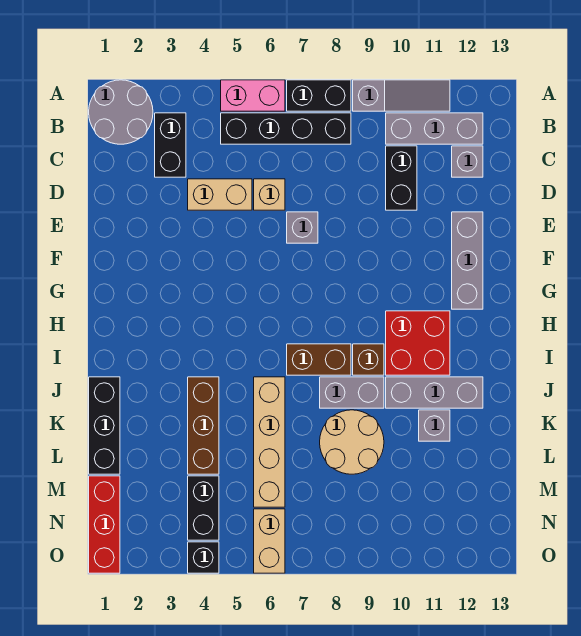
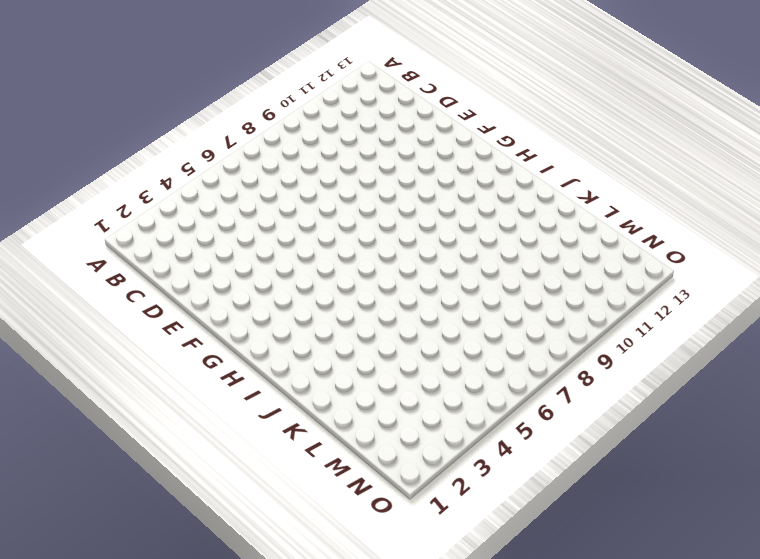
none -> grey round brick A1:B2 level 1
none -> pink brick A5:A6 level 1
none -> black brick A7:A8 level 1

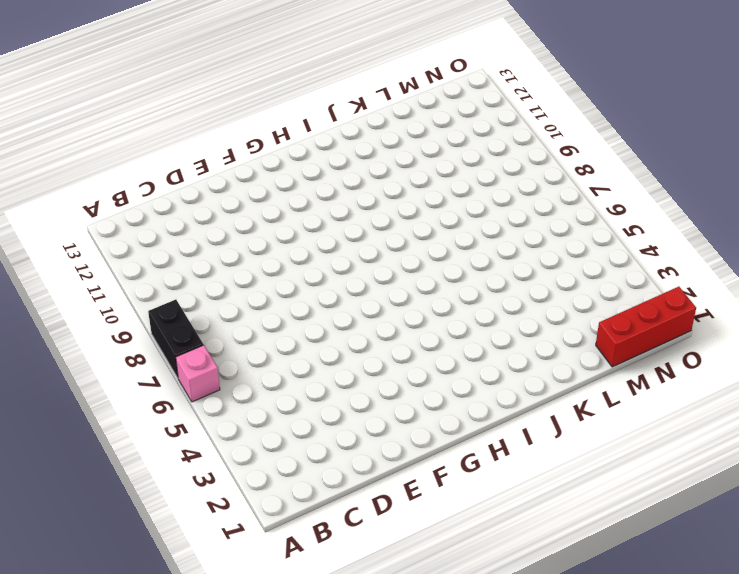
pink brick A6 level 1 -> pink brick A5:A6 level 1
none -> grey round brick A1:B2 level 1
none -> grey slope A9:A11 level 1 top 9
none -> black brick B3:C3 level 1

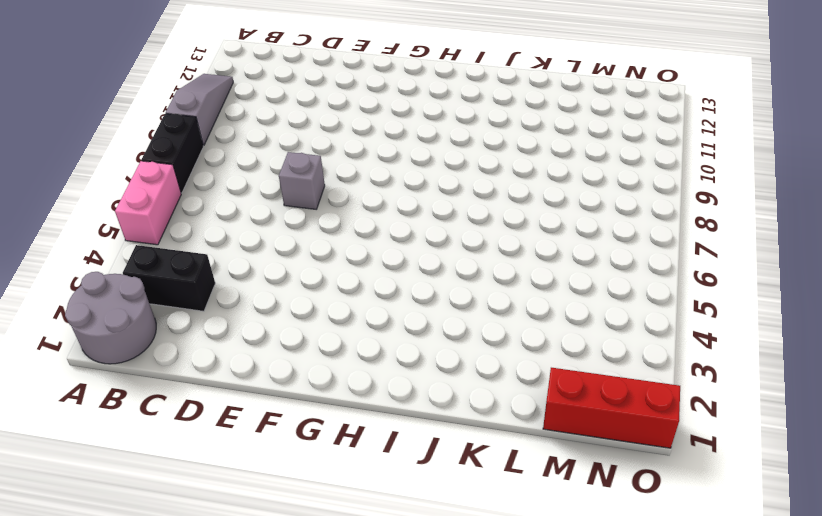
none -> black brick B5:B8 level 1
none -> grey brick B10:B12 level 1
none -> black brick C10:D10 level 1

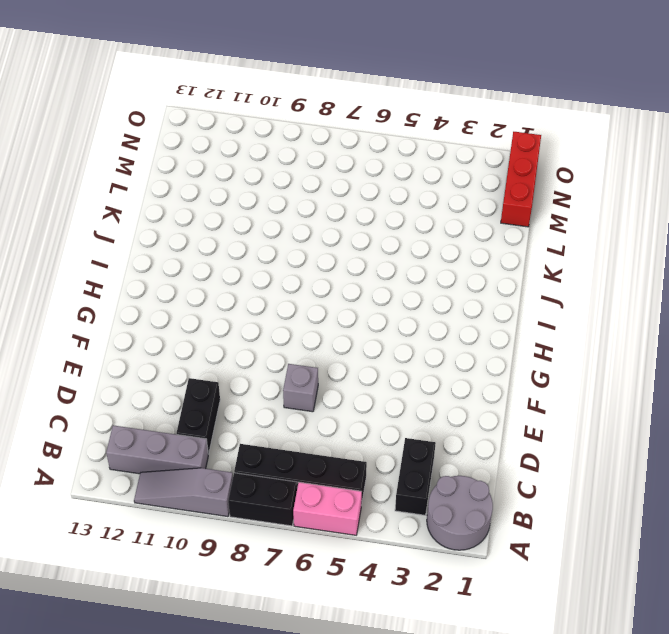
none -> grey brick C12 level 1
none -> tan brick D4:D5 level 1
none -> tan brick D6 level 1

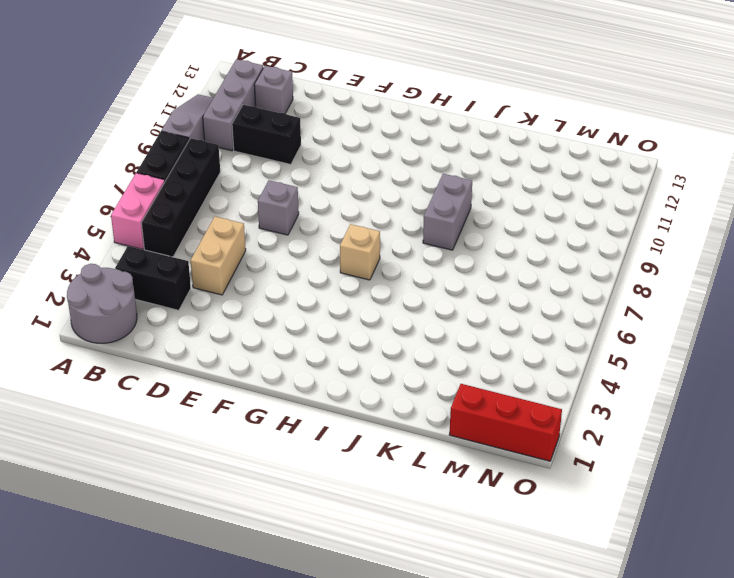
tan brick H6 level 1 -> tan brick D6 level 1
none -> grey brick E12:G12 level 1
none -> red brick H10:I11 level 1
none -> brown brick I7:I8 level 1

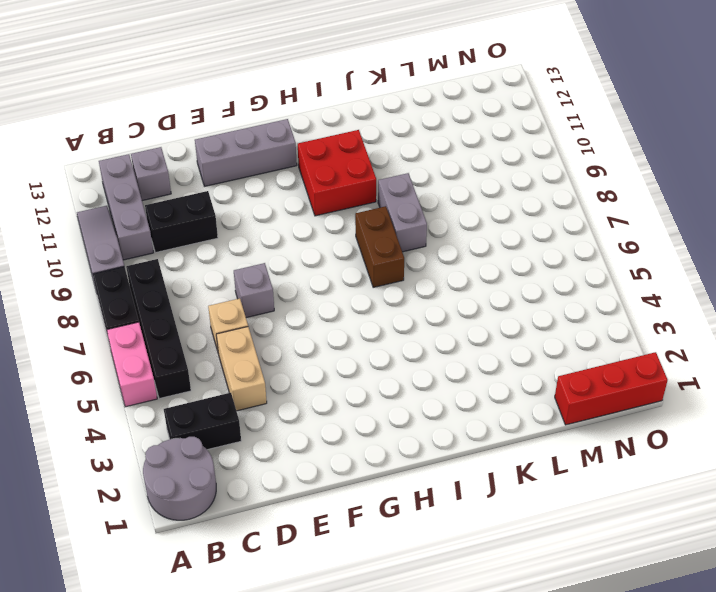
none -> brown brick I9 level 1
none -> black brick J1:L1 level 1
none -> brown brick J4:L4 level 1

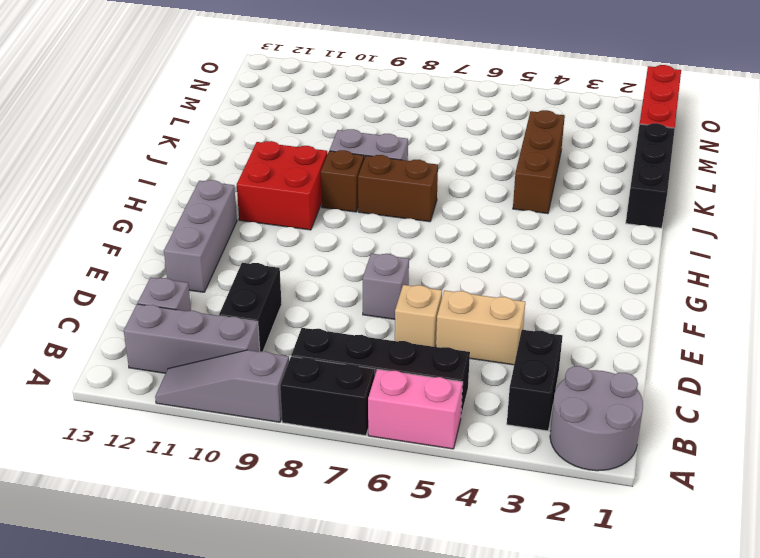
none -> tan brick J6:M6 level 1
none -> grey brick J10:J12 level 1
none -> tan round brick K8:L9 level 1

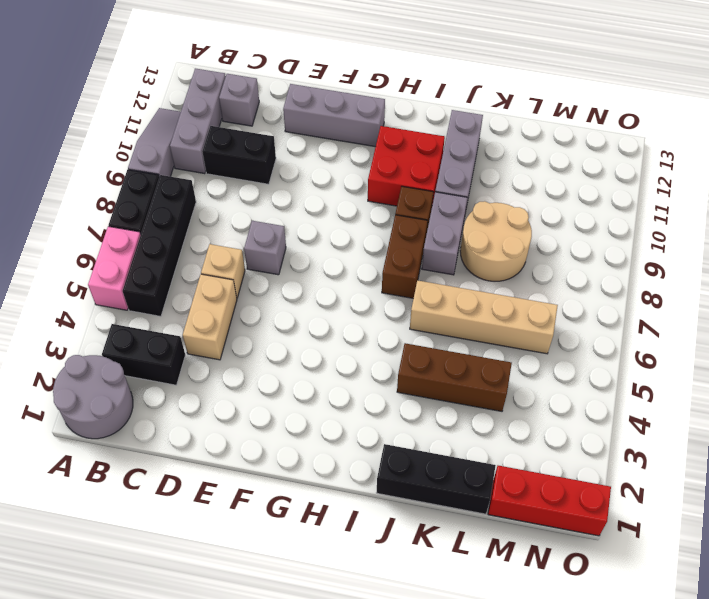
none -> grey brick K11 level 1
none -> black brick M4:N4 level 1
none -> tan brick N6:O6 level 1

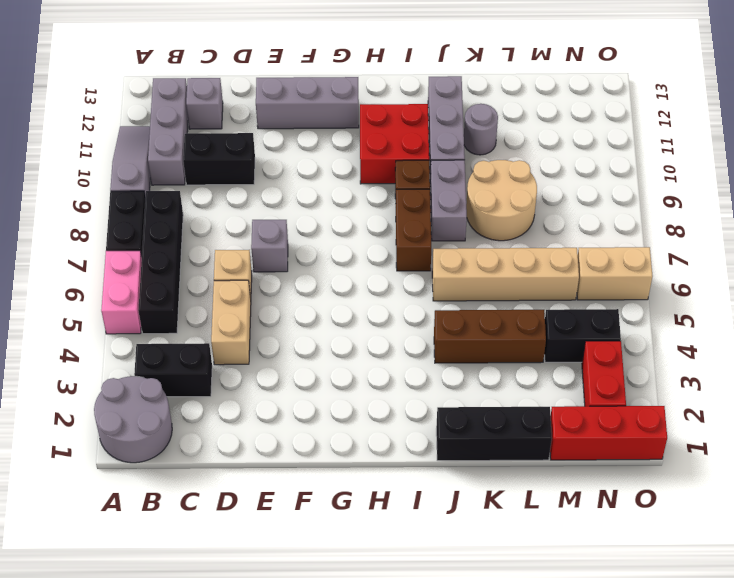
grey round brick K11 level 1 -> grey brick K11 level 1
red brick N2:N3 level 1 -> none
none -> black brick O4 level 1

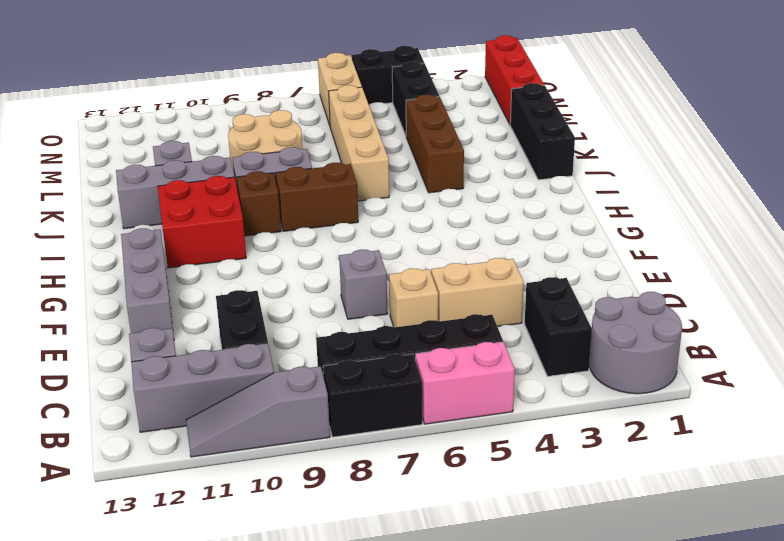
black brick O4:O5 level 1 -> black brick O4 level 1

